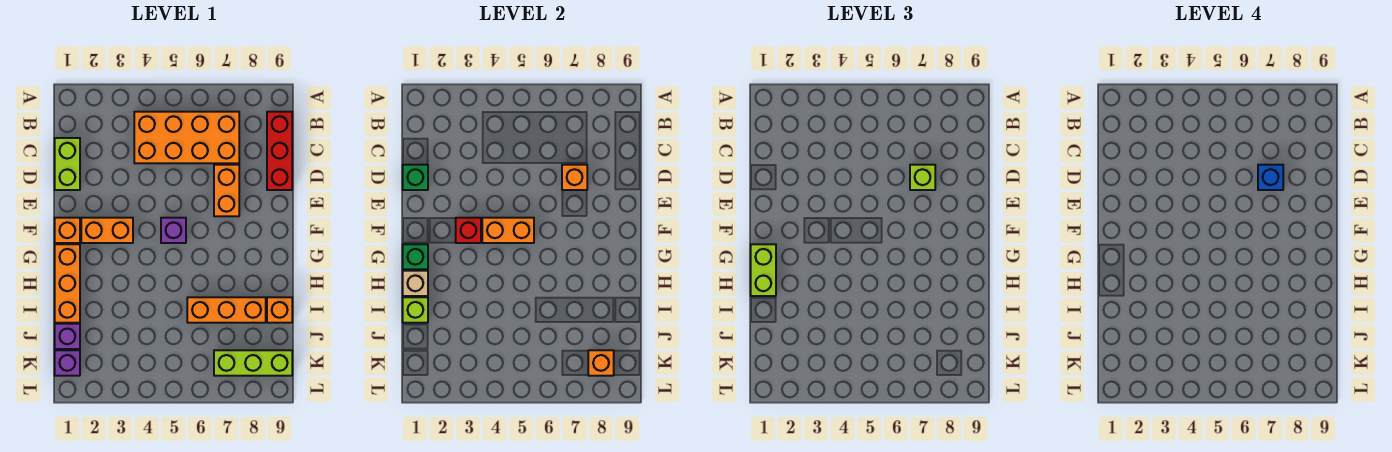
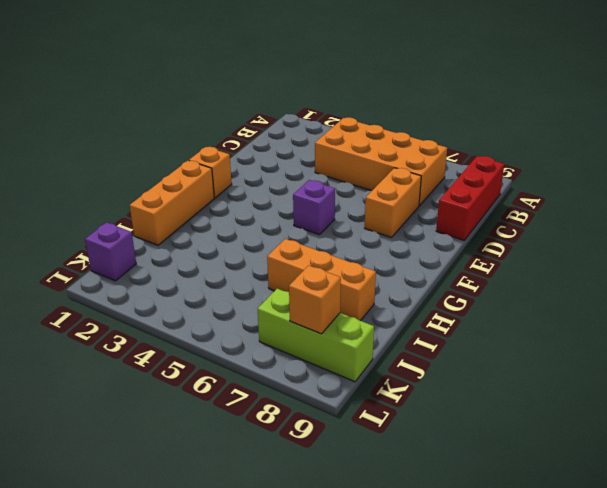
none -> lime brick C1:D1 level 1
none -> orange brick F2:F3 level 1
none -> orange brick I9 level 1

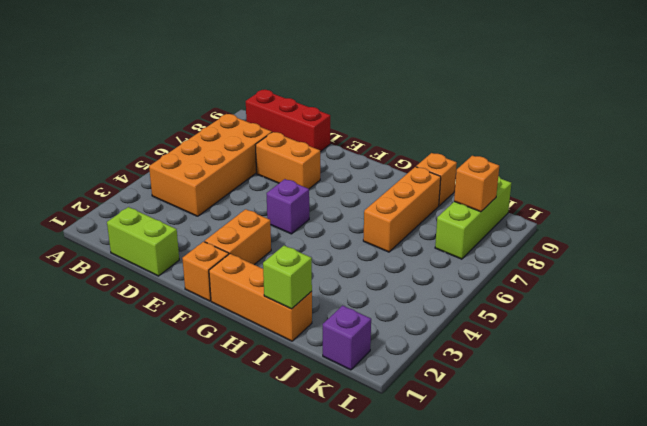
none -> purple brick J1 level 1
none -> green brick D1 level 2
none -> orange brick D7 level 2

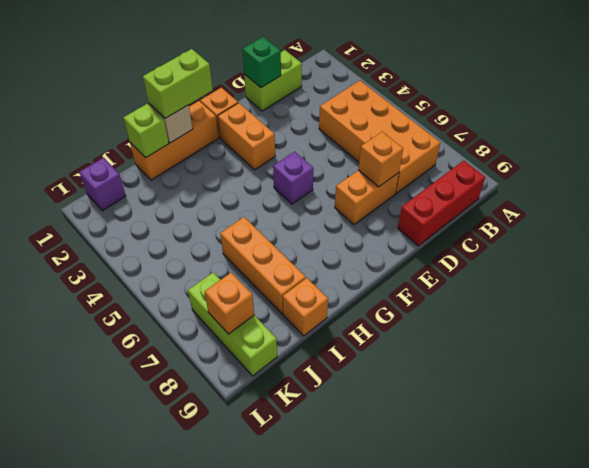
none -> purple brick J1 level 1
none -> red brick F3 level 2
none -> orange brick F4:F5 level 2

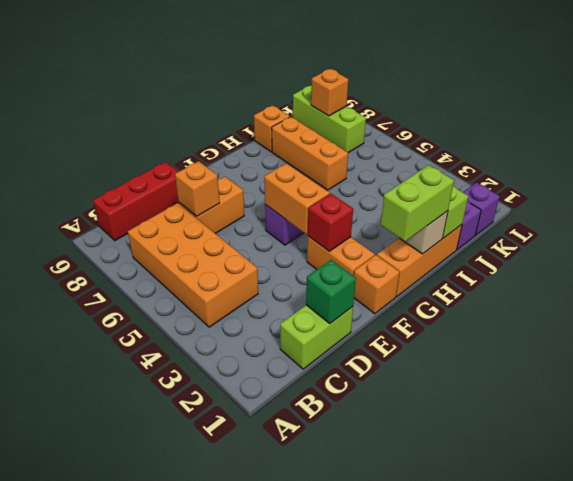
none -> green brick G1 level 2
none -> lime brick D7 level 3
none -> blue brick D7 level 4

